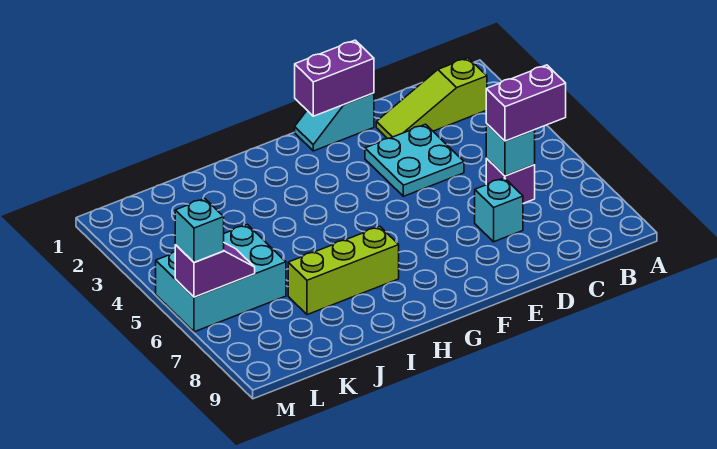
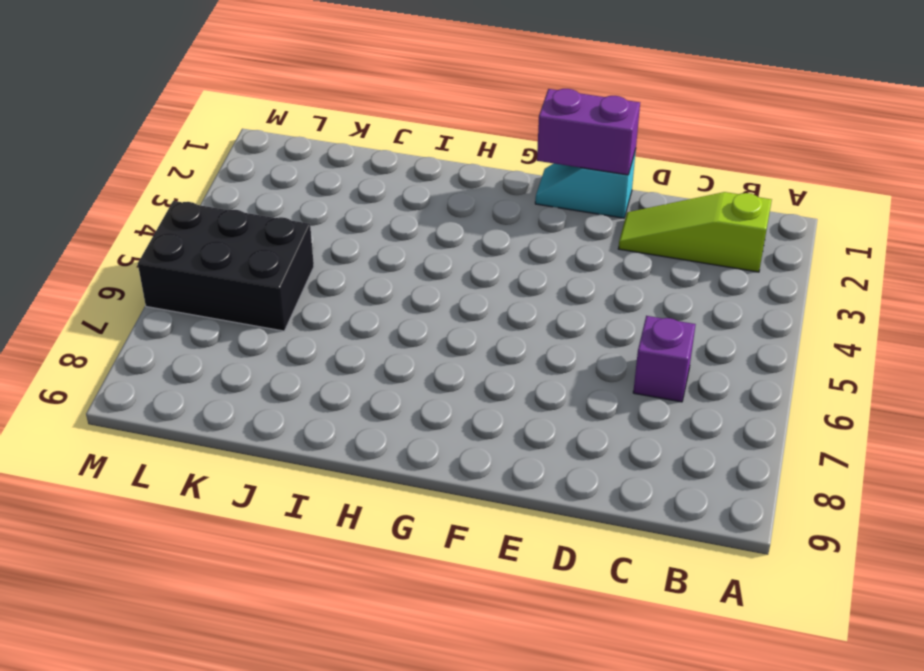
black brick K5:M6 level 1 -> cyan brick K5:M6 level 1
none -> cyan plate D3:E4 level 1
none -> cyan brick D7 level 1
none -> lime brick H7:J7 level 1

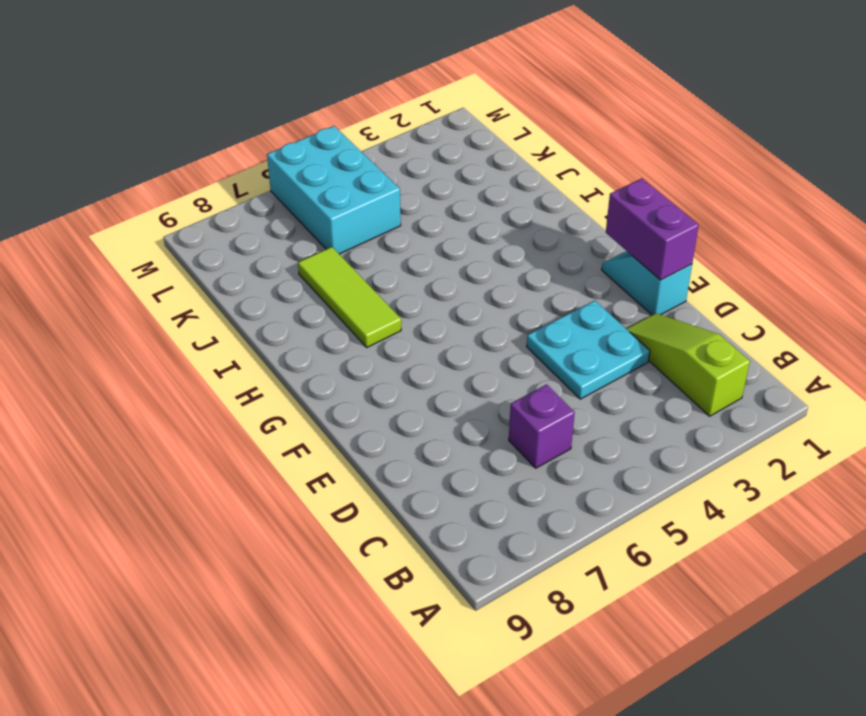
lime tile H7:J7 level 1 -> lime brick H7:J7 level 1
none -> cyan brick D7 level 1
none -> cyan brick C6 level 2
none -> purple slope L6:M6 level 2 top M

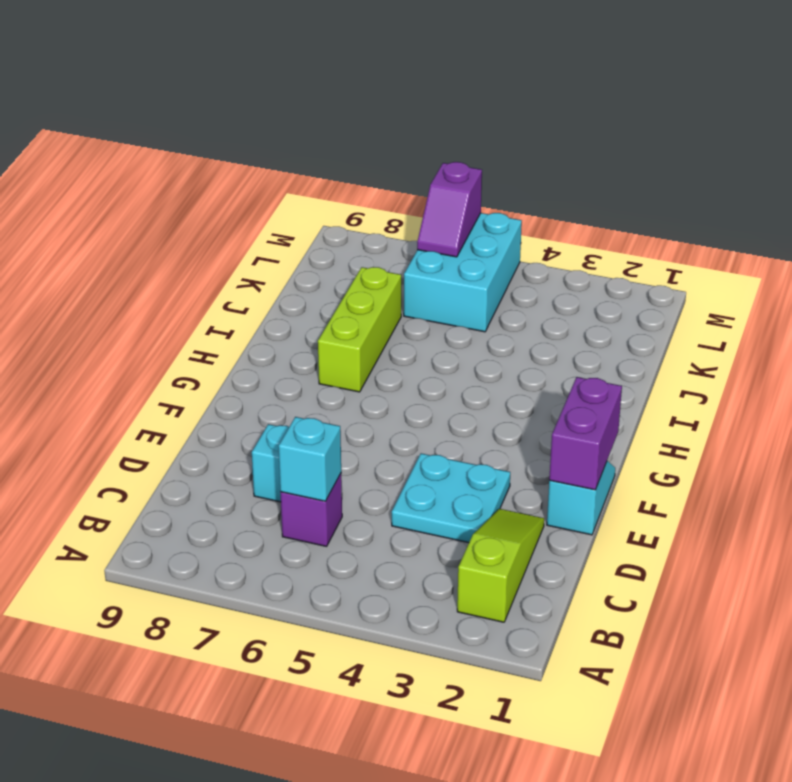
none -> purple brick B6:C6 level 3
none -> cyan brick M6 level 3

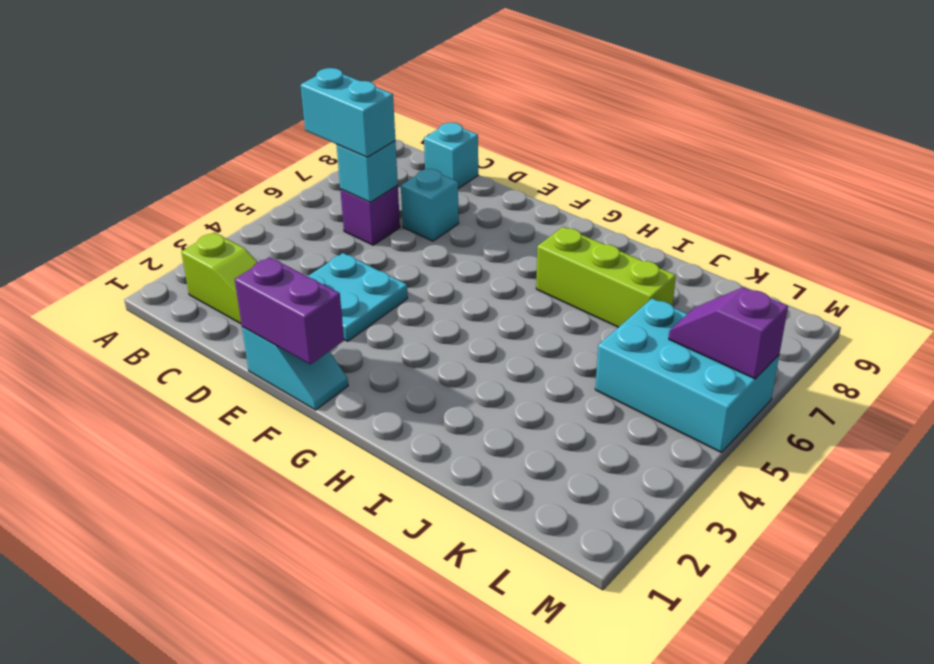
cyan brick B6:C6 level 3 -> purple brick B6:C6 level 3
cyan brick C9 level 1 -> cyan brick M6 level 3

